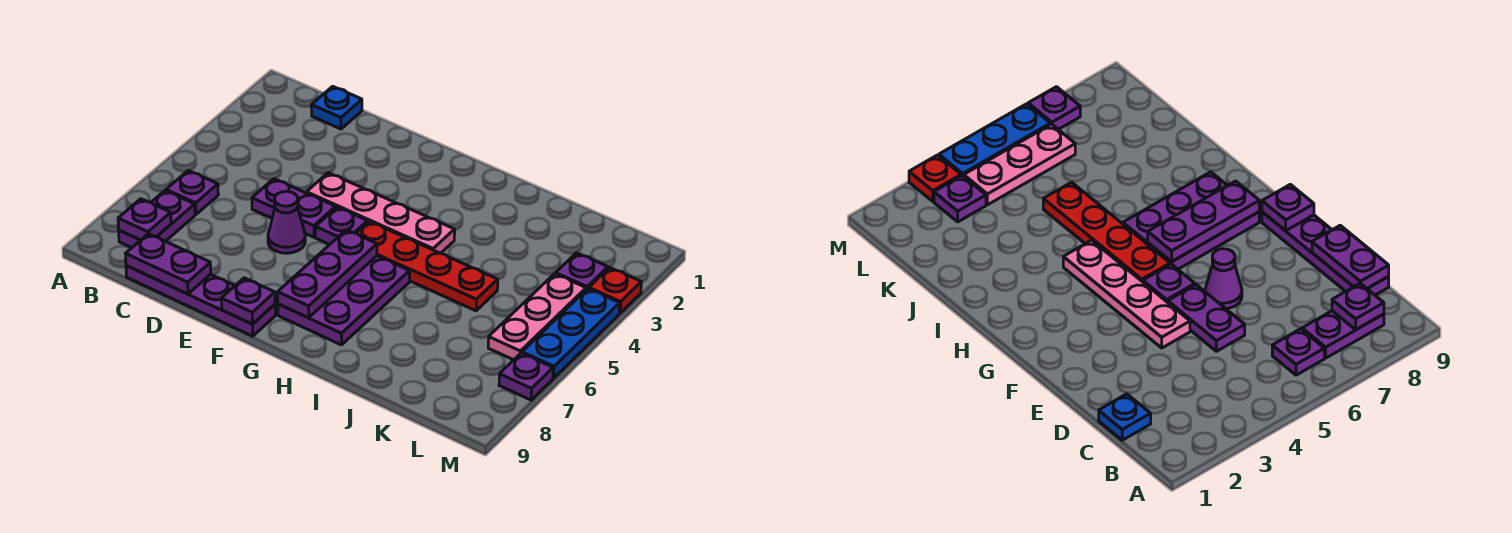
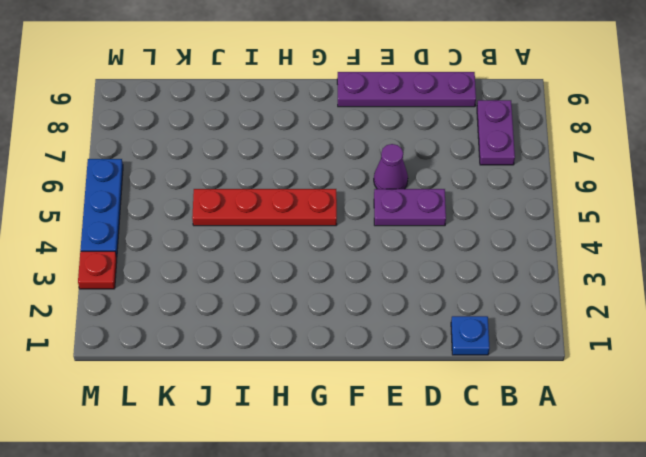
none -> purple plate B6 level 1
none -> pink plate E4:H4 level 1
none -> purple plate F5 level 1

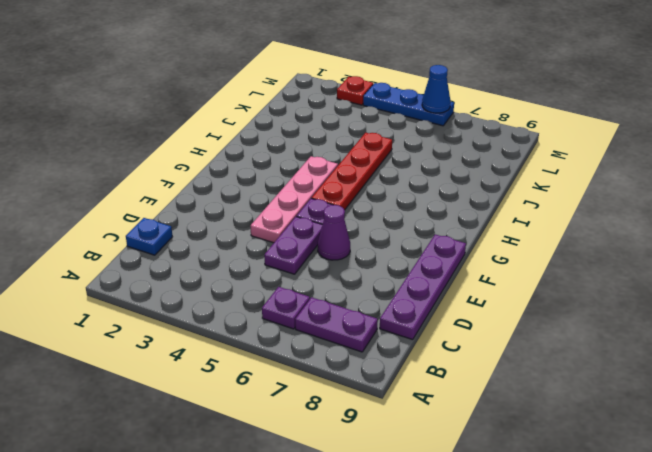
blue cone M6 level 2 -> none
none -> purple plate G6:H8 level 1
none -> purple plate L3 level 1
none -> pink plate L4:L6 level 1

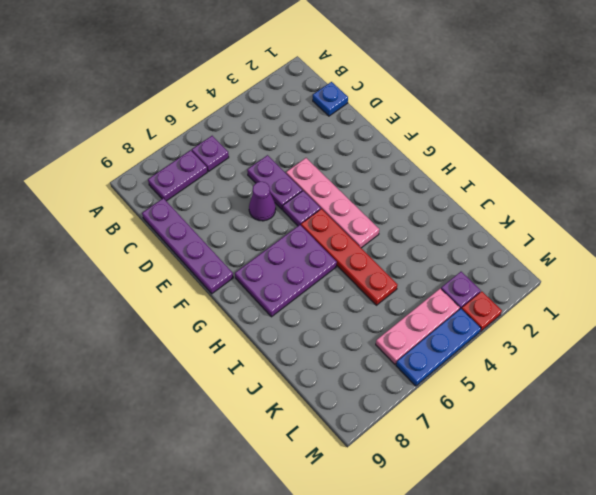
none -> purple plate M7 level 1
none -> purple plate B8 level 2
none -> purple plate C9:D9 level 2

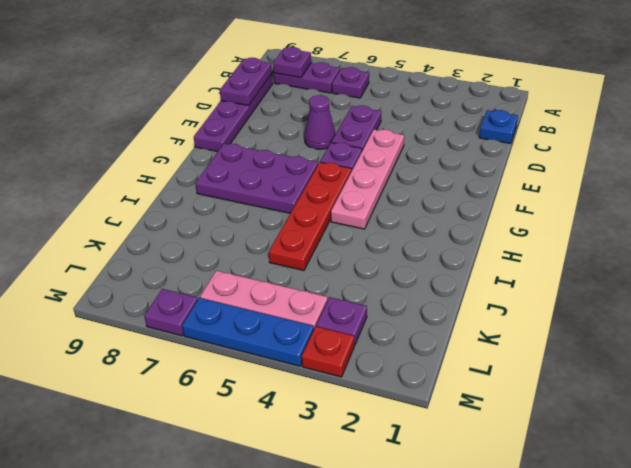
none -> purple plate F9 level 2
none -> purple plate G6:G8 level 2

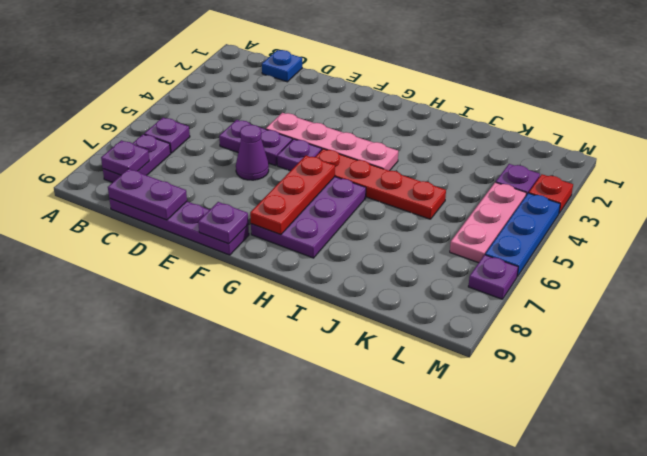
red plate G6:G8 level 2 -> purple plate G6:G8 level 2

